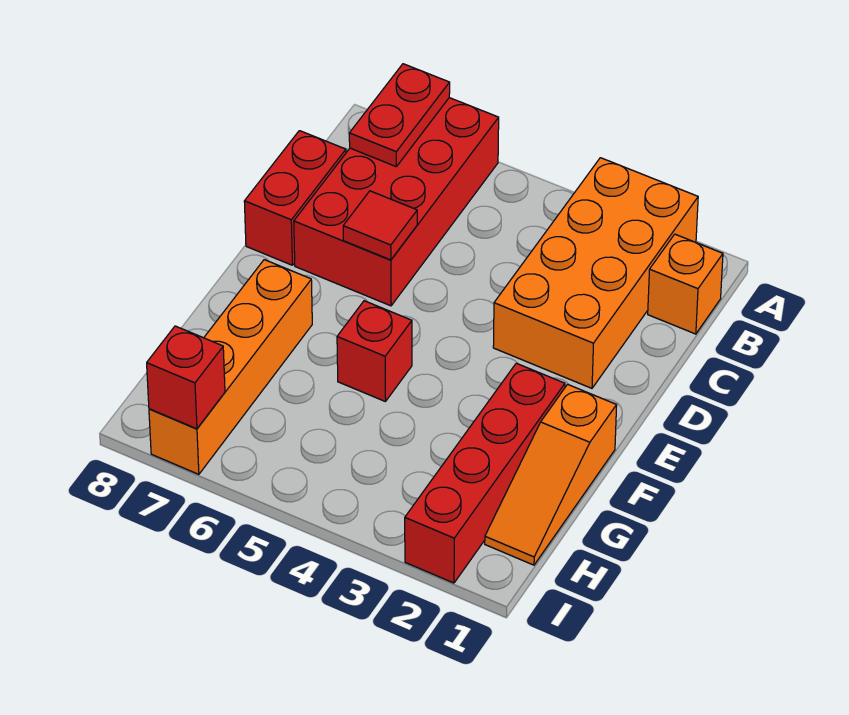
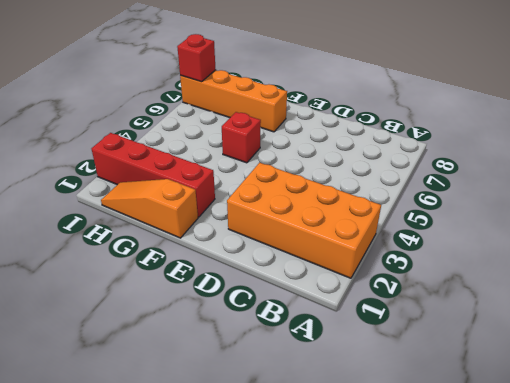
none -> red brick A6:D7 level 1
none -> orange brick B1 level 1

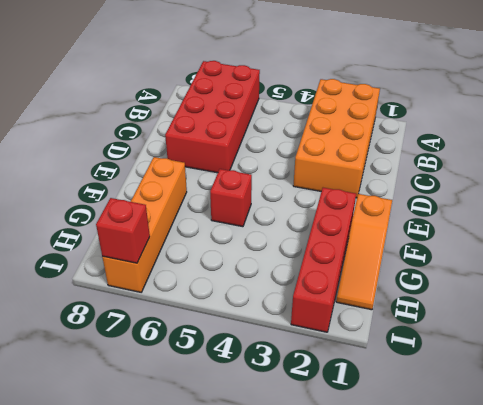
none -> orange brick B1 level 1
none -> red brick C8:D8 level 1

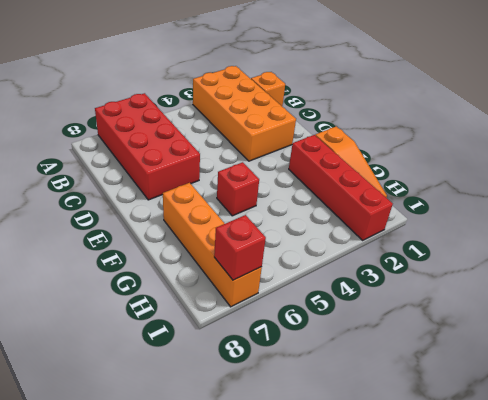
none -> red brick C8:D8 level 1
none -> red plate A7:B7 level 2

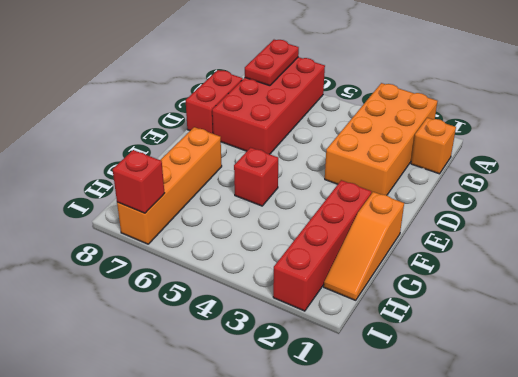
none -> red tile D6 level 2

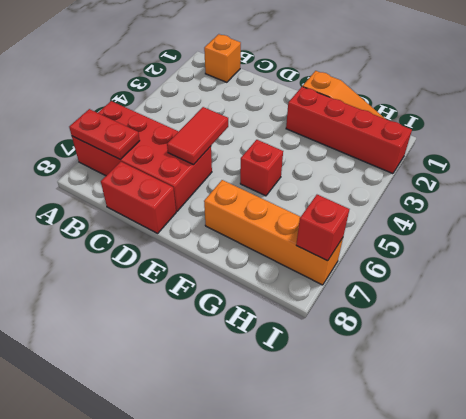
red tile D5:D6 level 2 -> red tile D6 level 2
none -> orange brick A2:D3 level 1

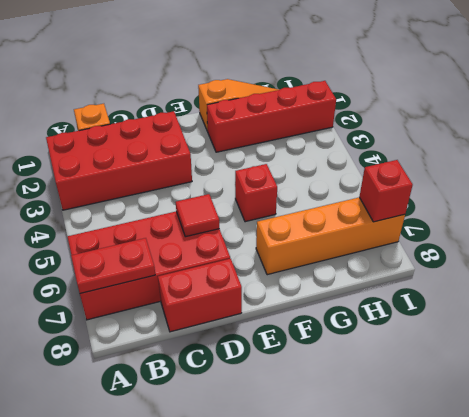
red brick A2:D3 level 1 -> orange brick A2:D3 level 1

